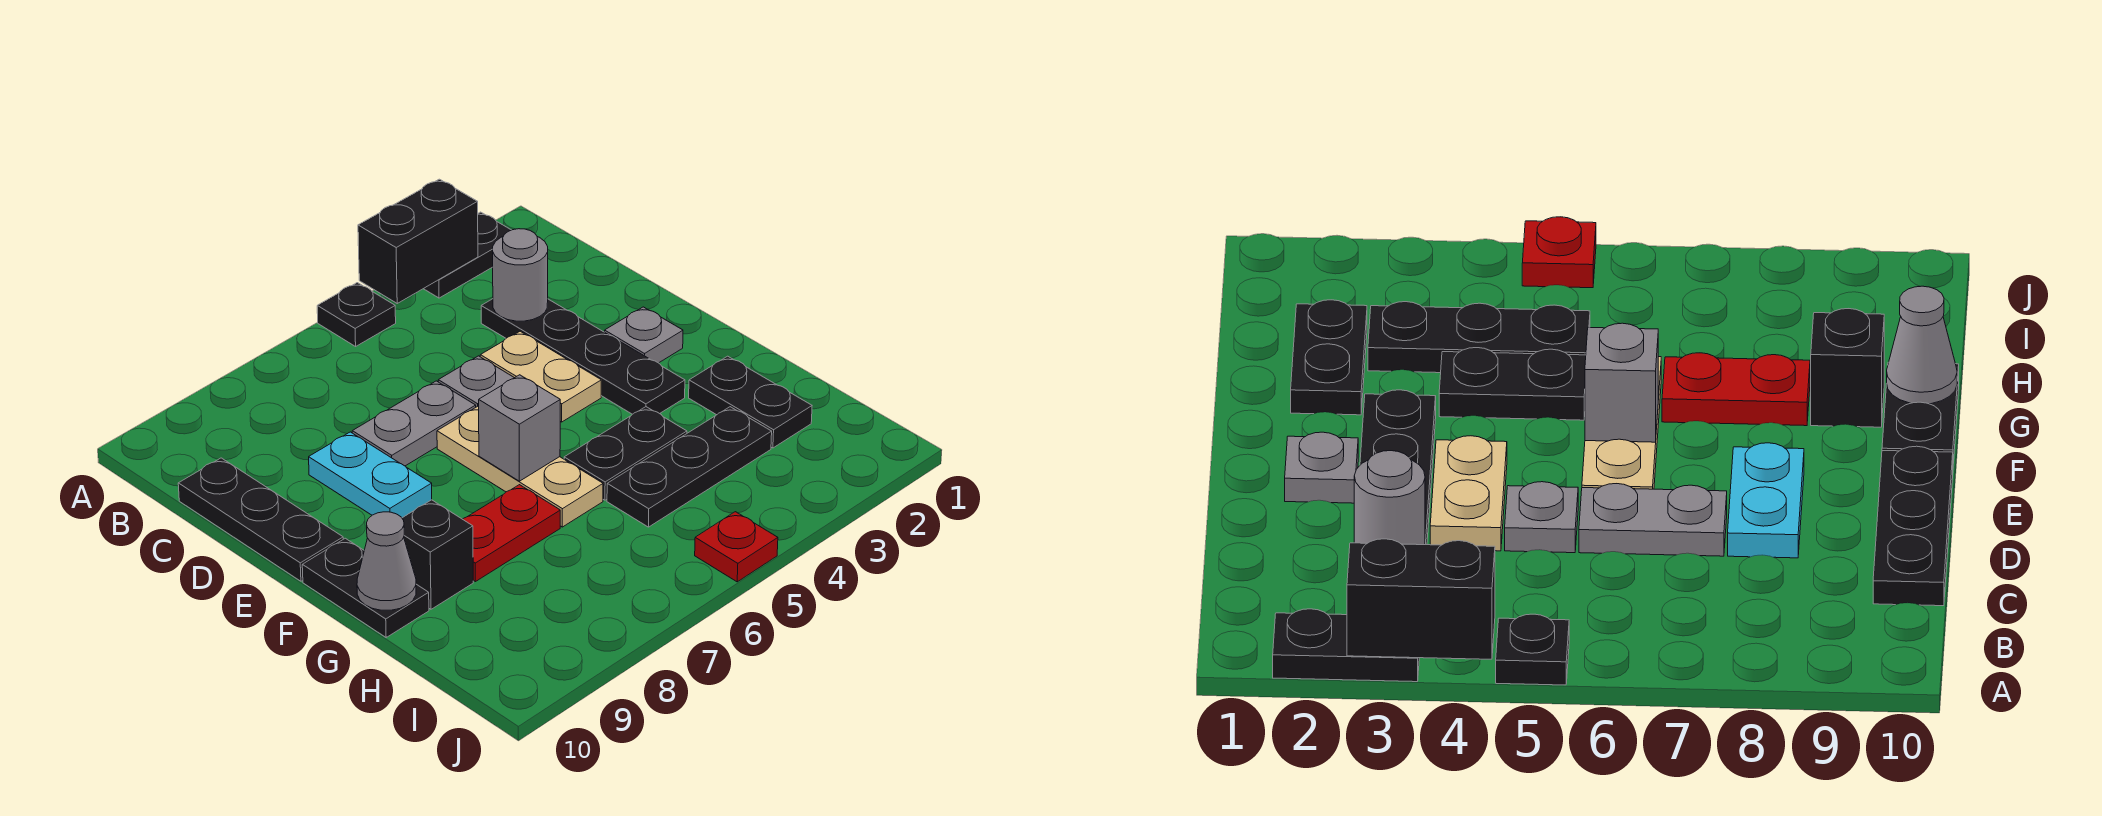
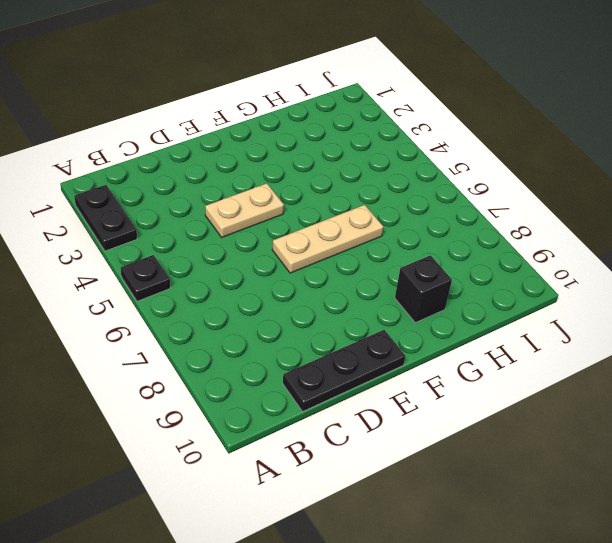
none -> black plate C3:F3 level 1
none -> grey plate D5 level 1
none -> grey plate D6:D7 level 1

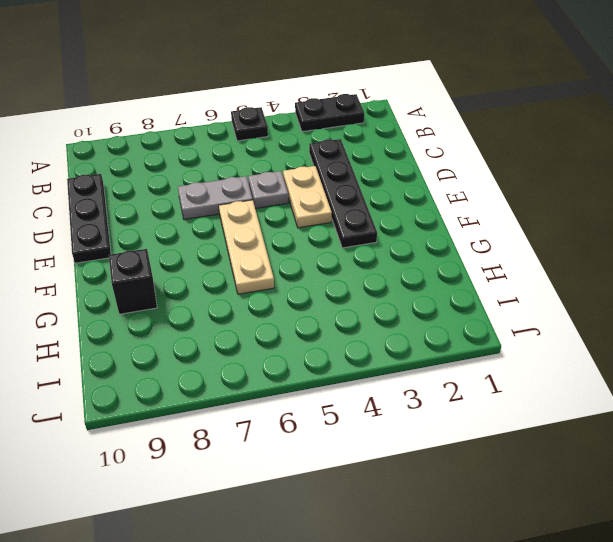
none -> cyan plate D8:E8 level 1
none -> grey plate E2 level 1
none -> black plate F10:G10 level 1

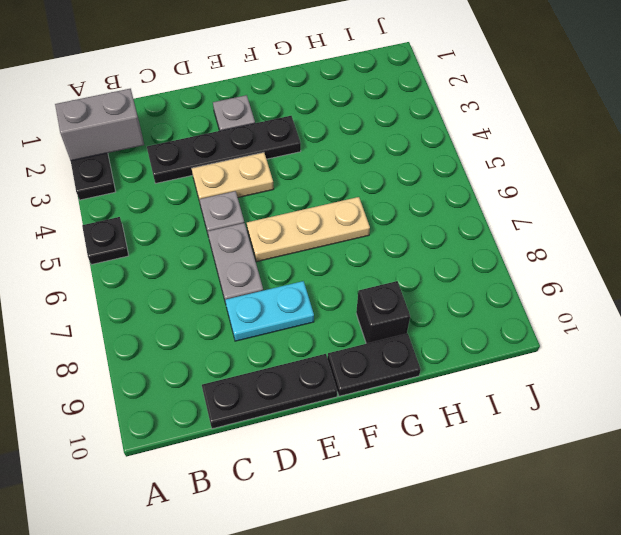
grey brick A2:B2 level 2 -> none
none -> black plate G2:H2 level 1
none -> black plate G4:G5 level 1
none -> red plate G7:G8 level 1

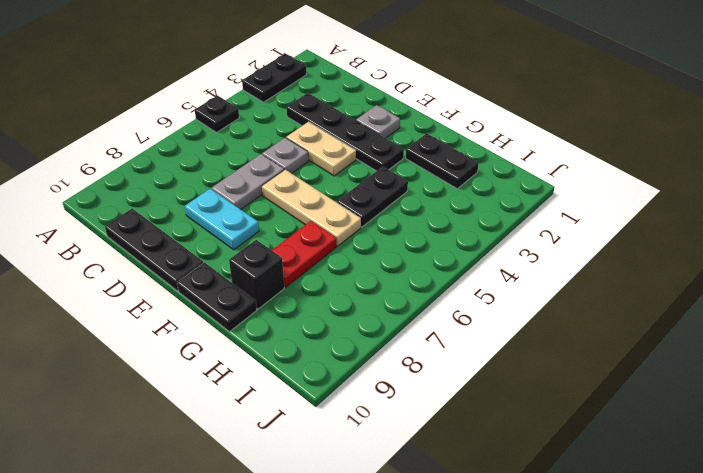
none -> black plate H3:H5 level 1
none -> red plate J5 level 1
none -> black brick A3:A4 level 2

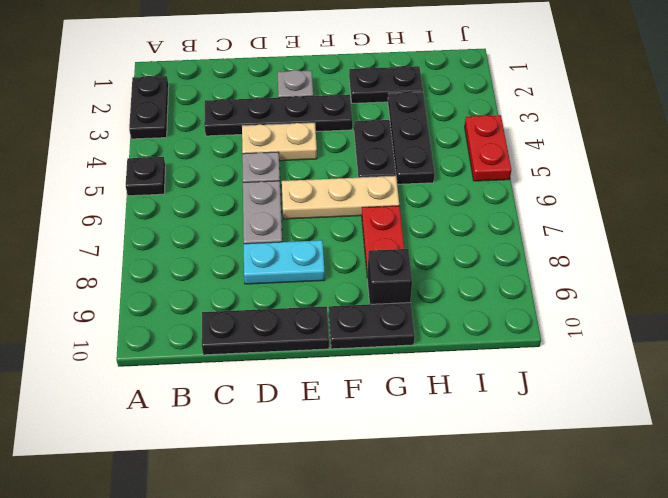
red plate J4:J5 level 1 -> red plate J5 level 1
none -> black brick A3:A4 level 2
none -> grey round brick C3 level 2
none -> grey brick F6 level 2

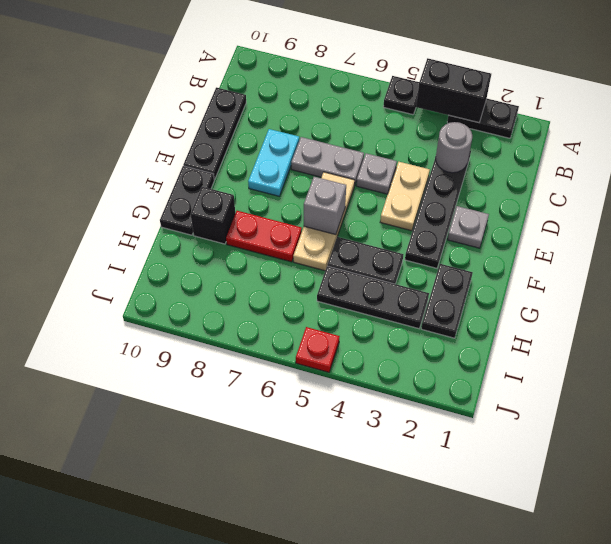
none -> grey cone G10 level 2

